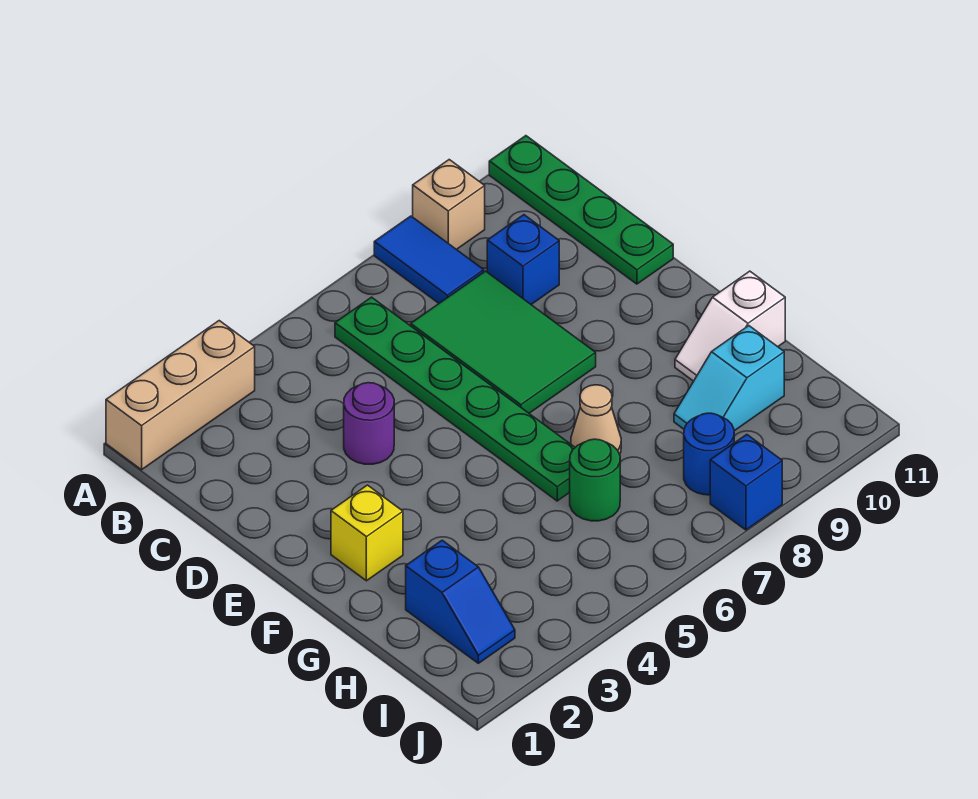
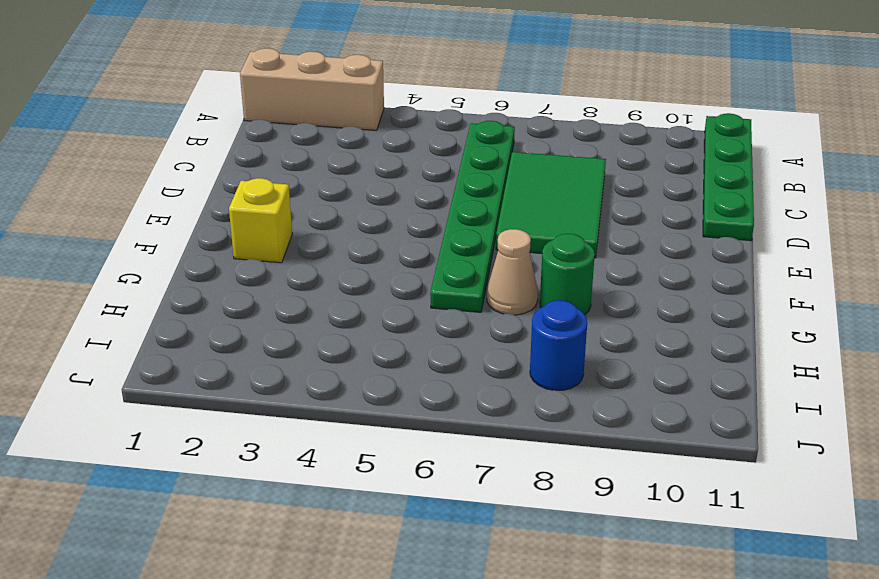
green round brick G8 level 1 -> green round brick H6 level 1
none -> blue tile A8:B8 level 1
none -> tan brick A9 level 1
none -> blue brick C9 level 1

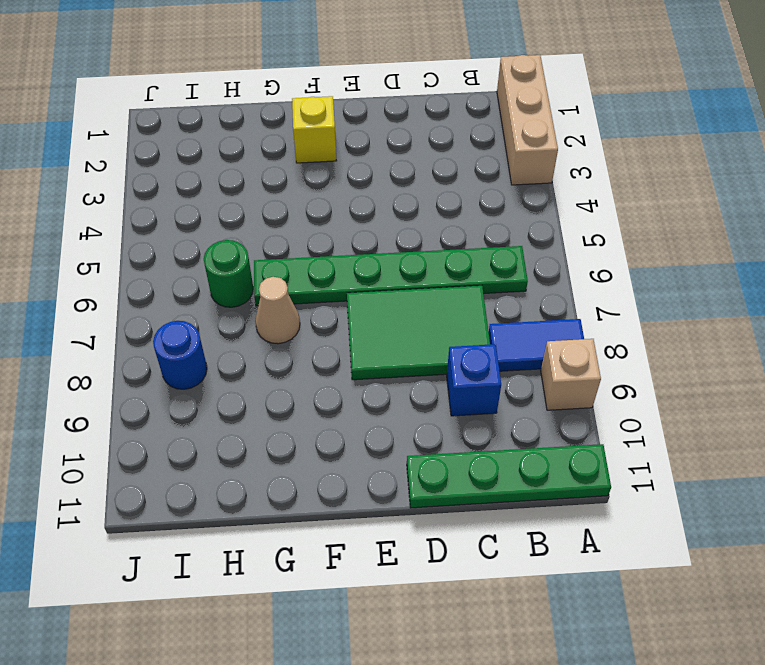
none -> purple round brick D4 level 1
none -> white slope G10:G11 level 1 top 11
none -> blue slope H2:I2 level 1 top H

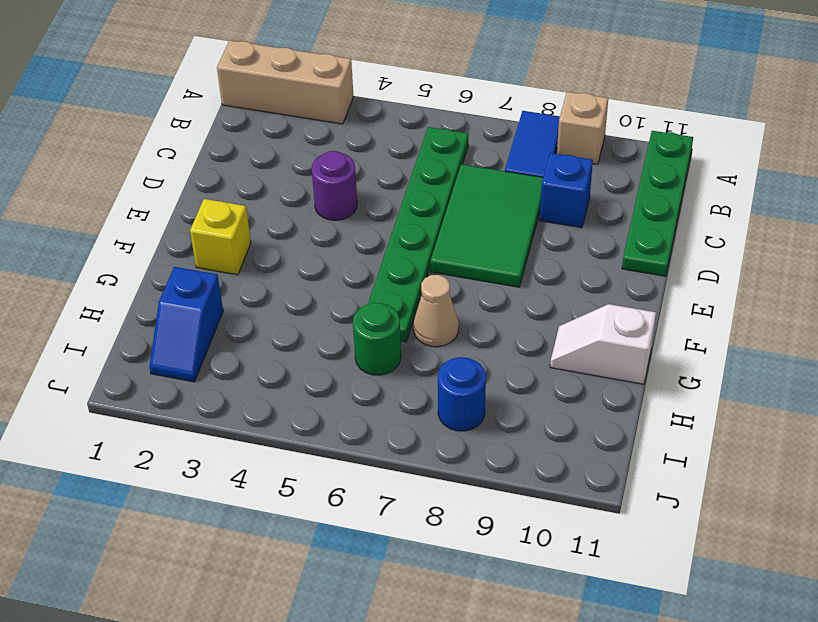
none -> cyan slope H9:H10 level 1 top 10
none -> blue brick J8 level 1

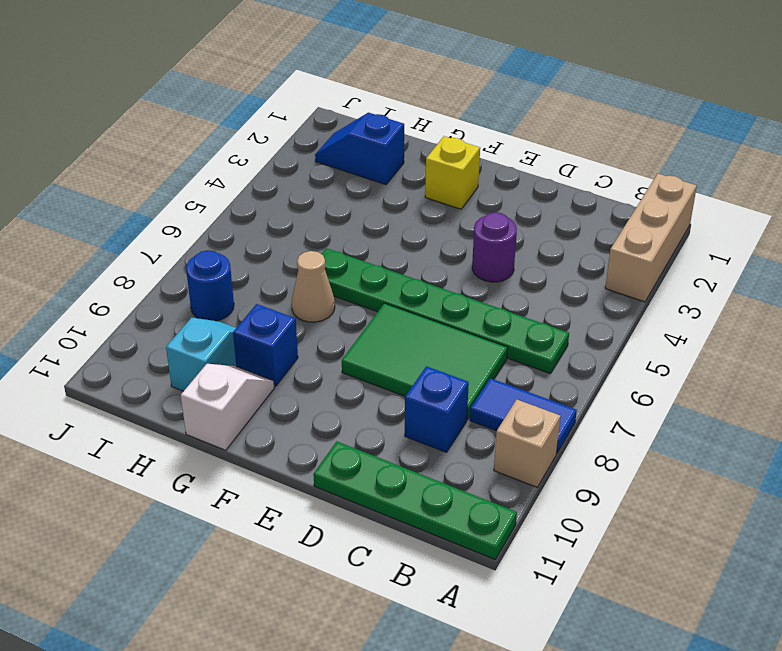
blue brick G9 level 1 -> blue brick J8 level 1
none -> green round brick H6 level 1

